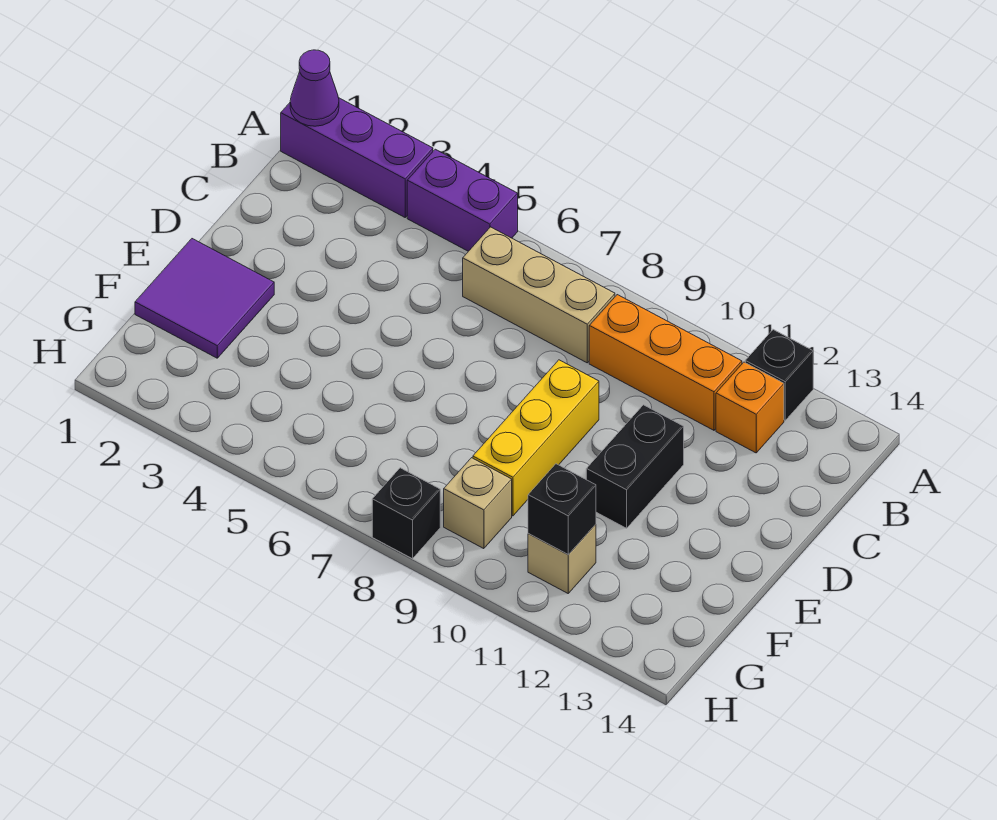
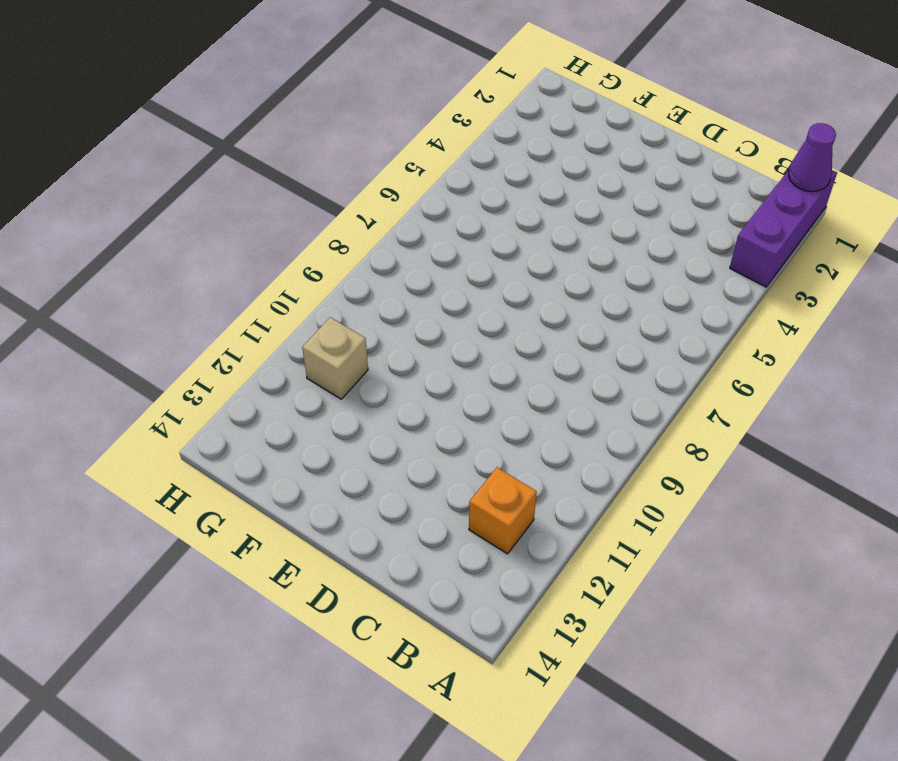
none -> purple brick A4:A5 level 1
none -> black brick A12 level 1
none -> tan brick B6:B8 level 1

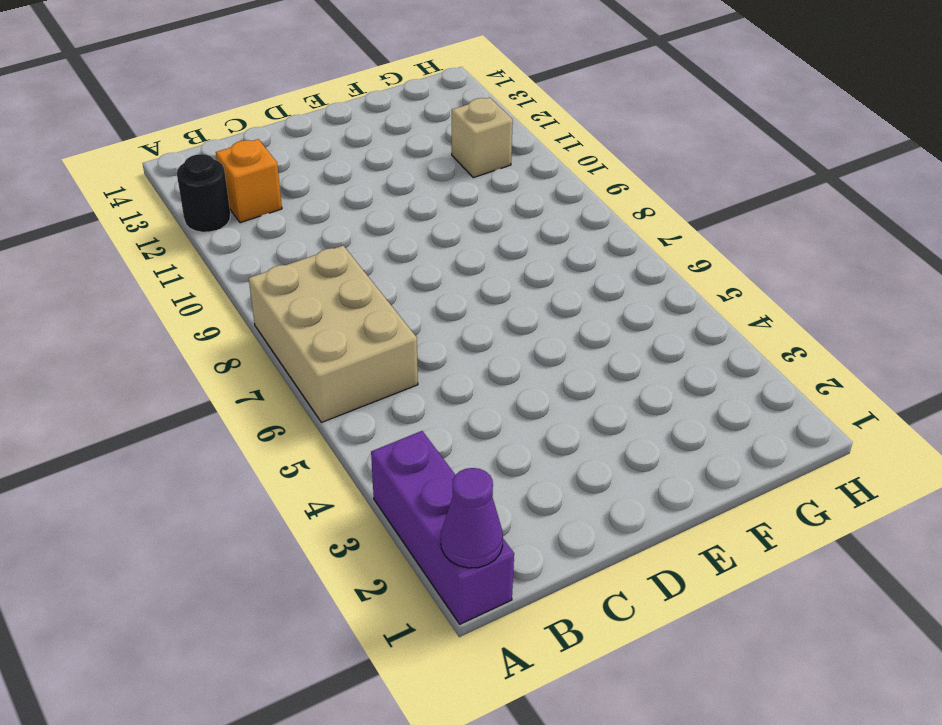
tan brick A6:B8 level 1 -> tan brick B6:B8 level 1
black round brick A12 level 1 -> black brick A12 level 1
none -> purple brick A4:A5 level 1
none -> orange brick B9:B11 level 1
none -> yellow brick D9:F9 level 1

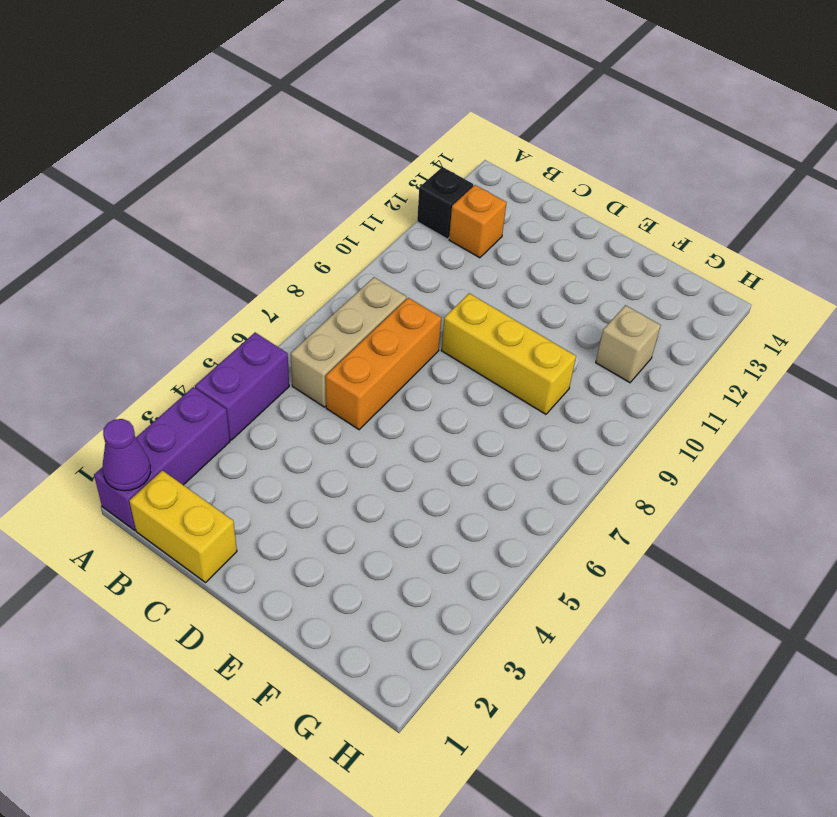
yellow brick B1:C1 level 1 -> none
orange brick C6:C8 level 1 -> orange brick B9:B11 level 1
none -> black brick D11:E11 level 1
none -> purple tile E1:F2 level 1
none -> tan brick G9 level 1

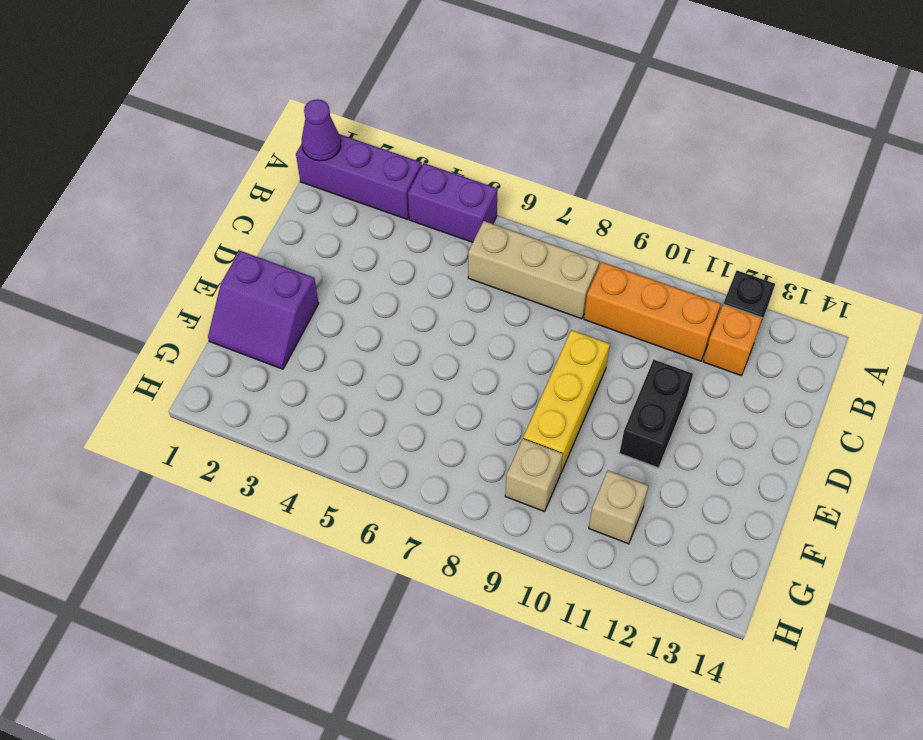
purple slope E1:F2 level 1 top E -> purple tile E1:F2 level 1
none -> black brick H8 level 1
none -> black brick G11 level 2

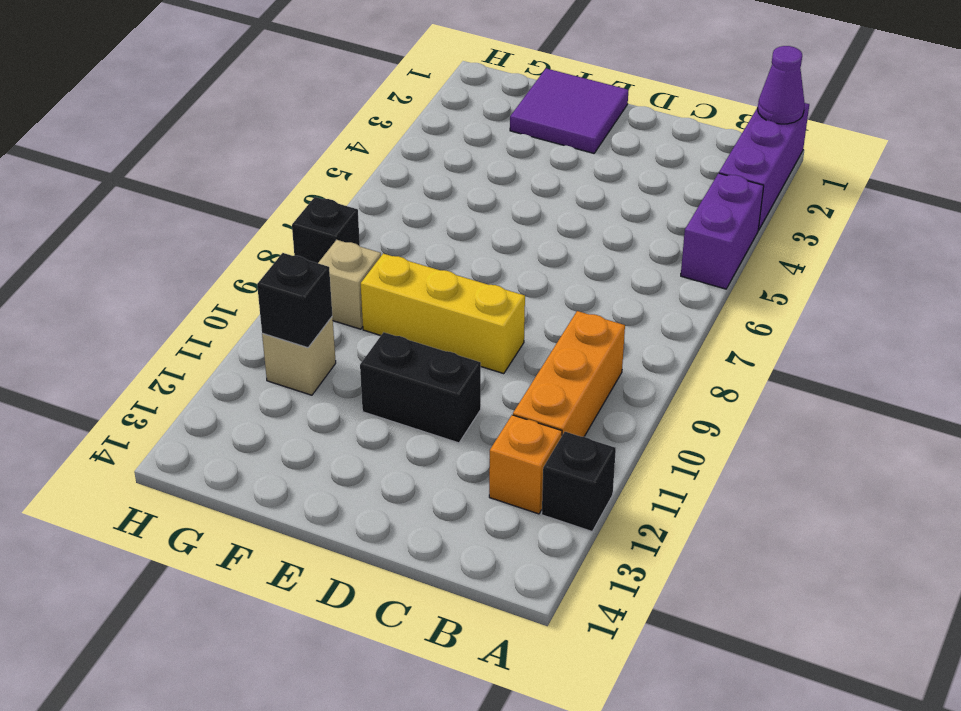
none -> tan brick B6:B8 level 1

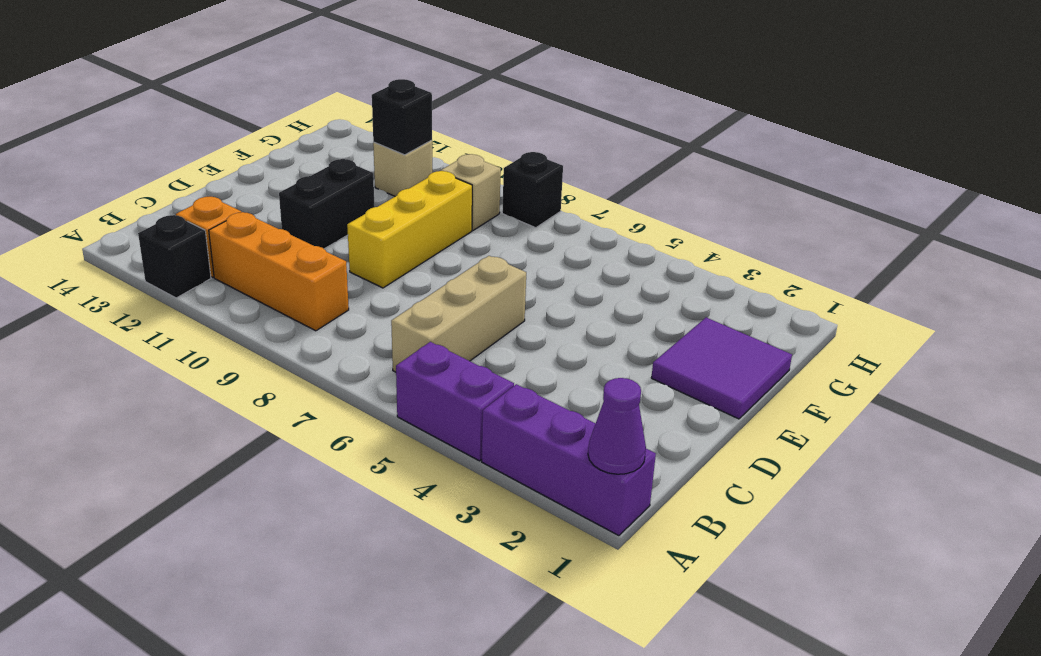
tan brick B6:D6 level 1 -> tan brick B6:B8 level 1

